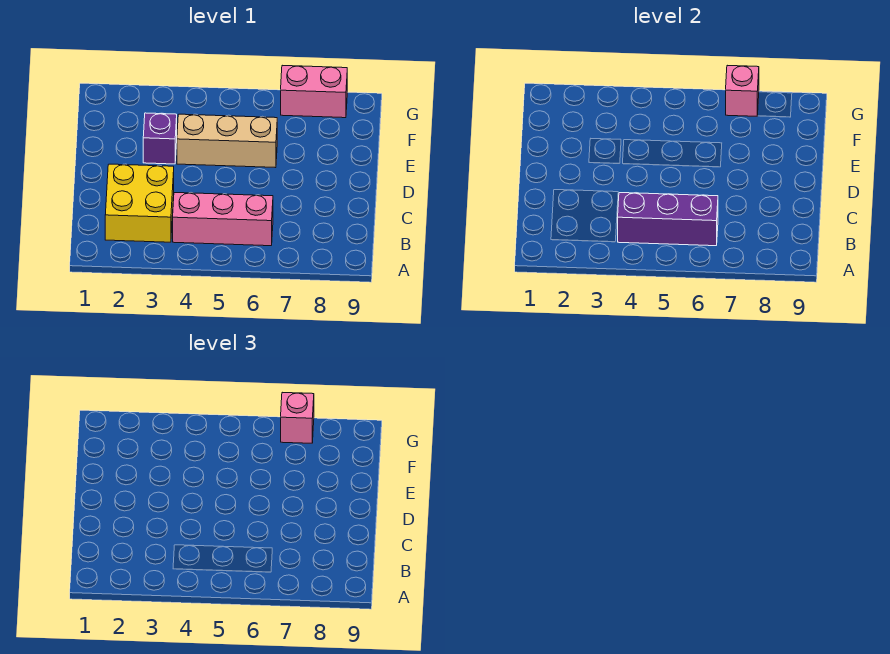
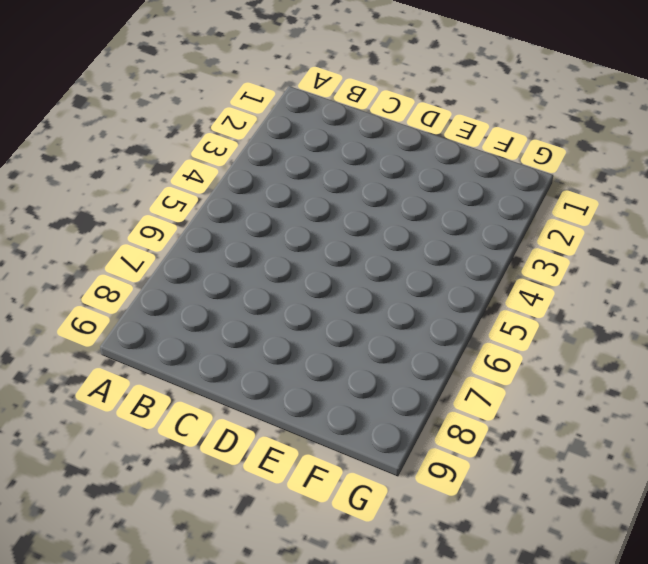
none -> yellow brick B2:C3 level 1
none -> pink brick B4:B6 level 1

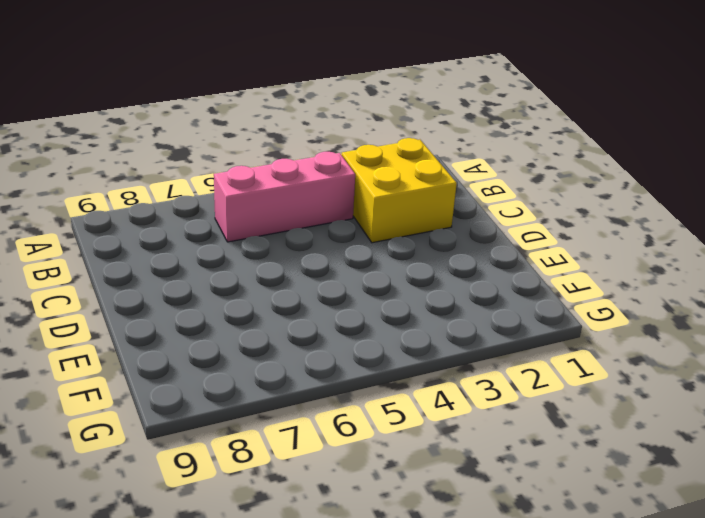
none -> purple brick E3 level 1
none -> tan brick E4:E6 level 1

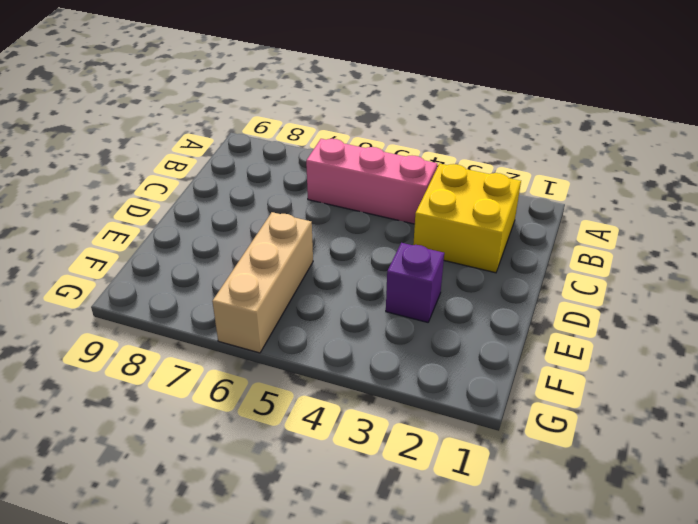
tan brick E6:G6 level 1 -> tan brick E4:E6 level 1
none -> pink brick G7:G8 level 1
none -> purple brick B4:B6 level 2

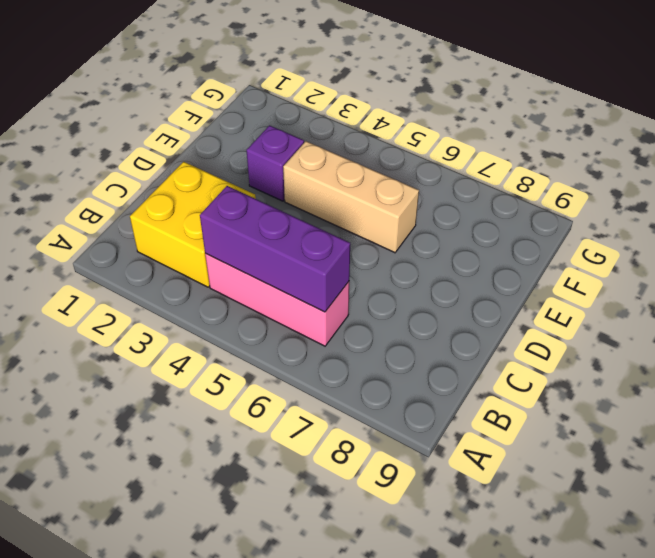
none -> pink brick G7:G8 level 1
none -> pink brick G7 level 2

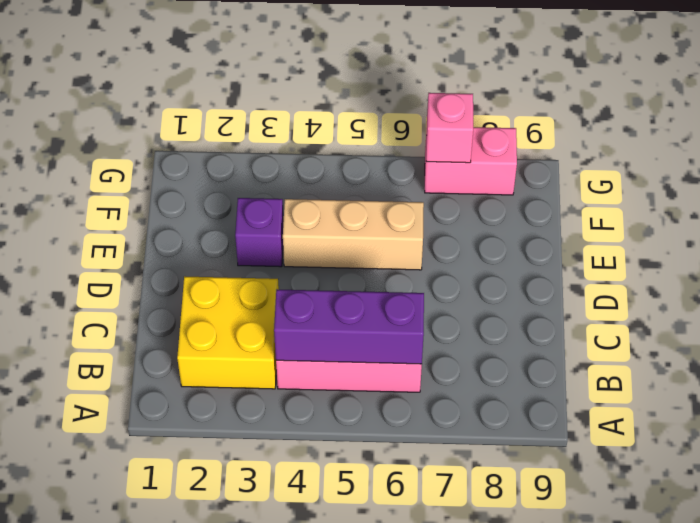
none -> pink brick G7 level 3

